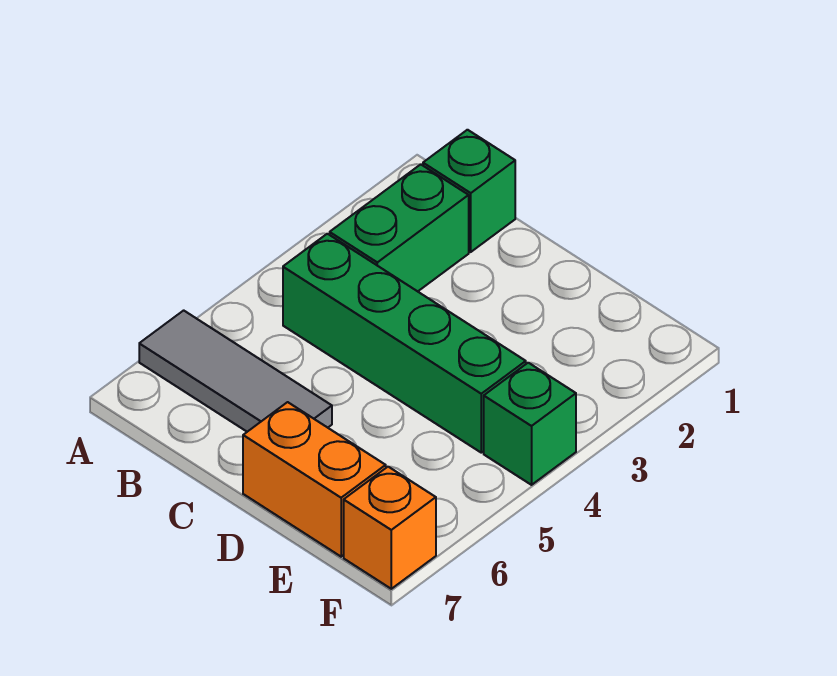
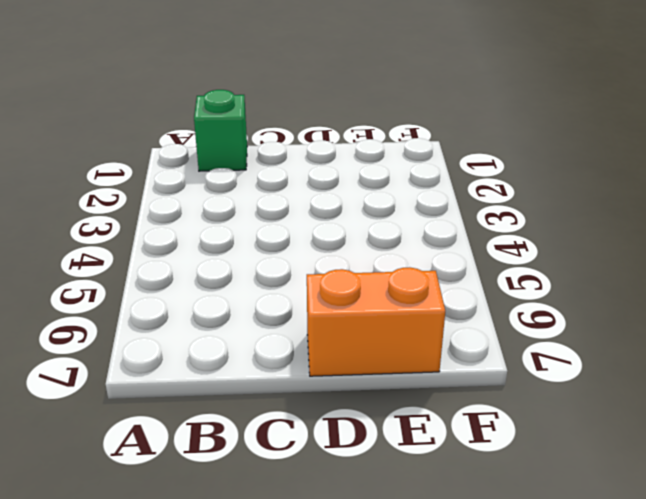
none -> grey tile A6:C6 level 1
none -> green brick B2:B3 level 1

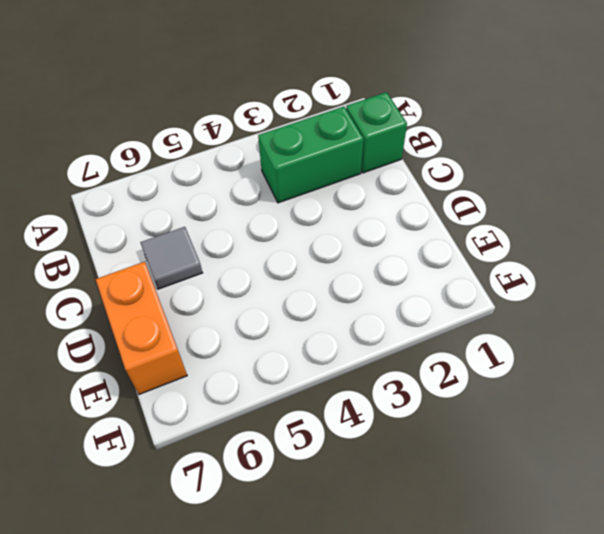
grey tile C6 level 1 -> grey tile A6:C6 level 1
none -> green brick B4:E4 level 1
none -> green brick F4 level 1

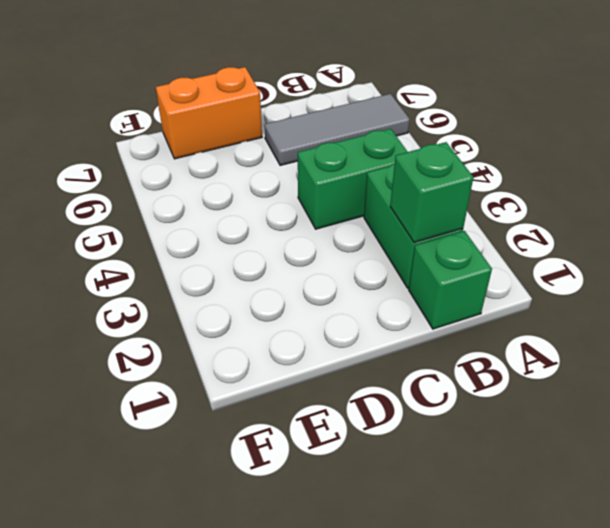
green brick B2 level 2 -> green brick F4 level 1
green brick B4:C4 level 1 -> green brick B4:E4 level 1
none -> orange brick F7 level 1

